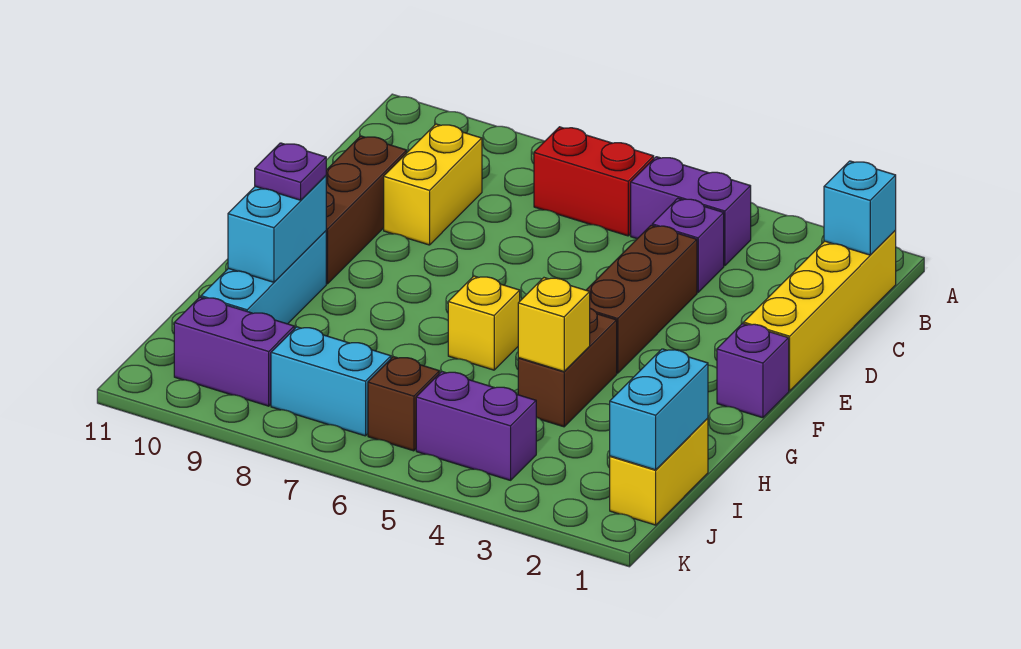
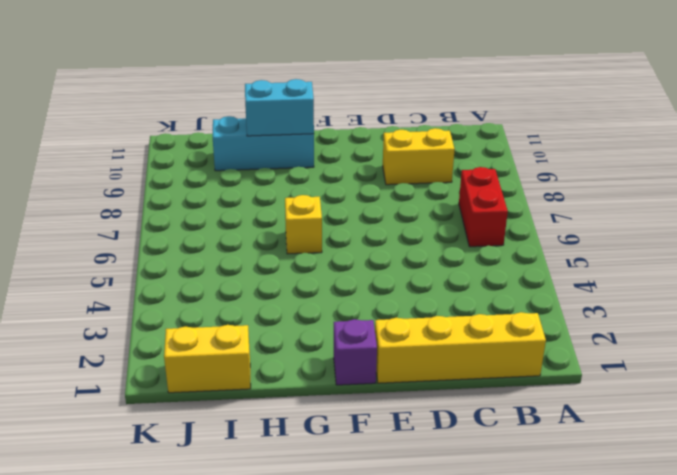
none -> purple brick B4:B5 level 1
none -> purple brick C4 level 1
none -> brown brick D4:F4 level 1

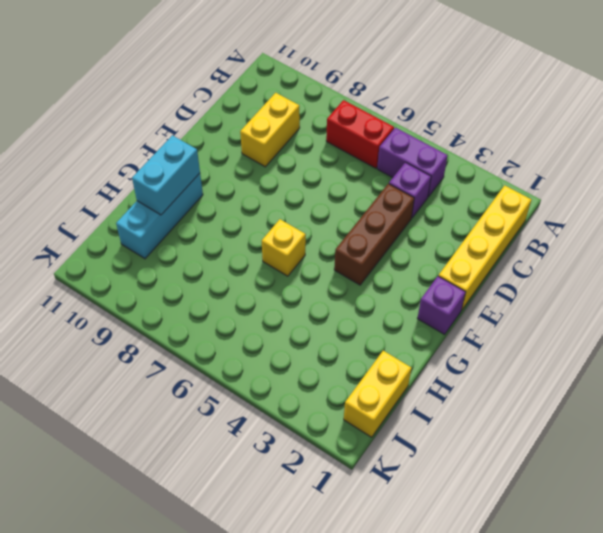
none -> brown brick D10:F10 level 1
none -> brown brick G4:H4 level 1
none -> purple brick J4:J5 level 1

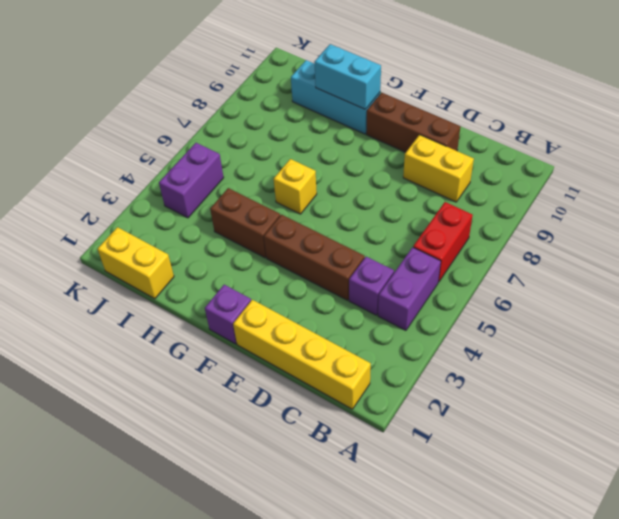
none -> brown brick J6 level 1
none -> cyan brick J7:J8 level 1
none -> purple brick J9:J10 level 1

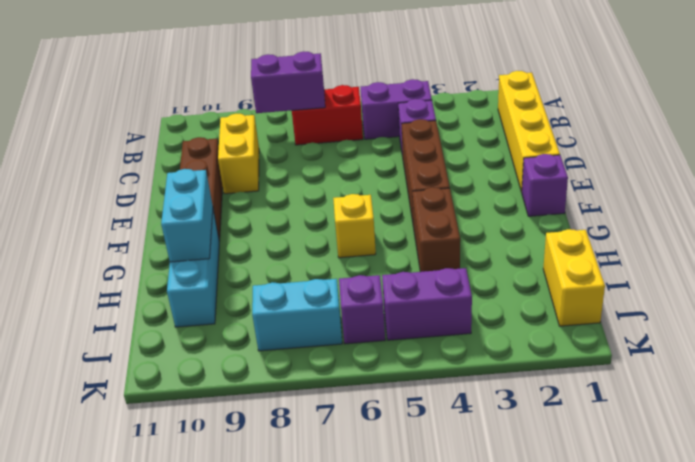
purple brick B7:B8 level 2 -> purple brick J9:J10 level 1
purple brick J6 level 1 -> brown brick J6 level 1
none -> cyan brick B1 level 2
none -> yellow brick H4 level 2
none -> cyan brick I1:J1 level 2

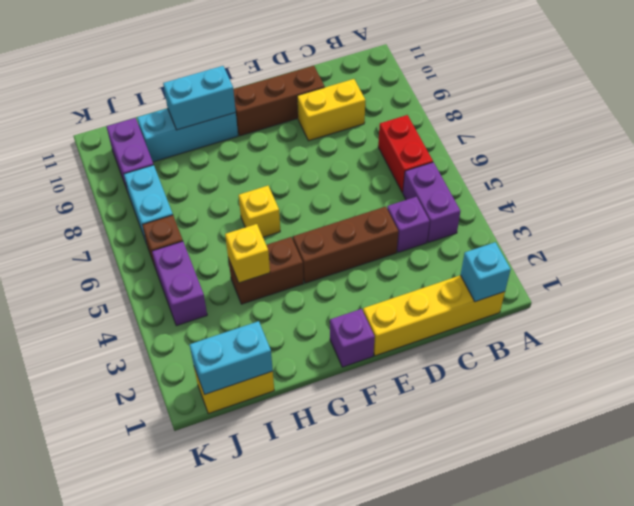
none -> purple plate G10 level 3

